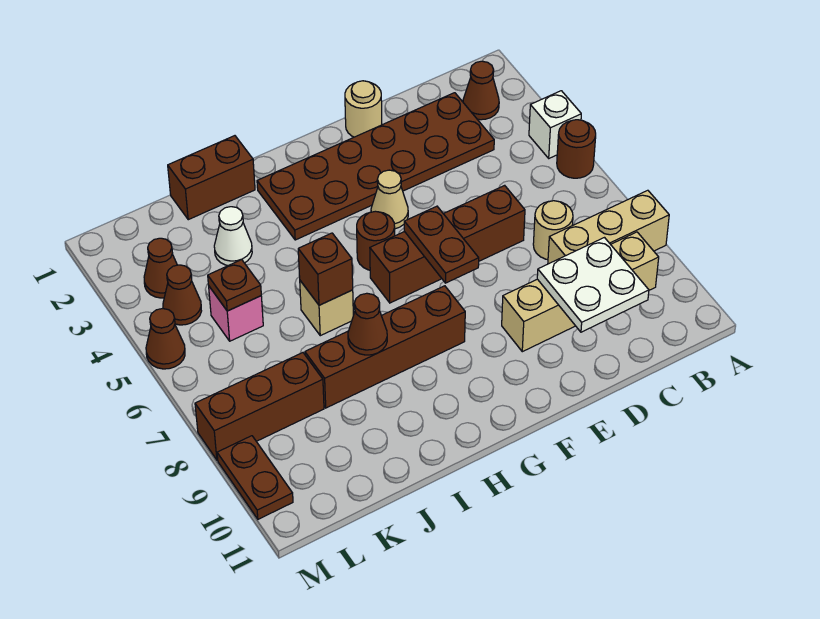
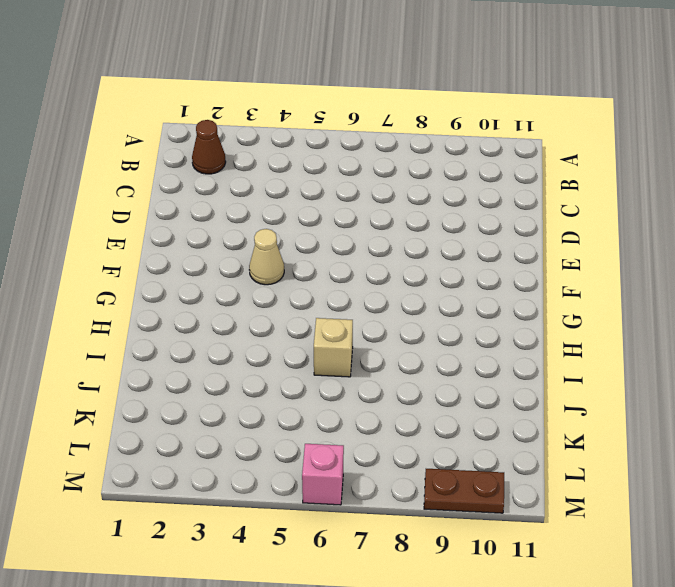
pink brick M6 level 1 -> pink brick K5 level 1
none -> white brick A4 level 1
none -> brown round brick A5 level 1
none -> tan brick A8:C8 level 1

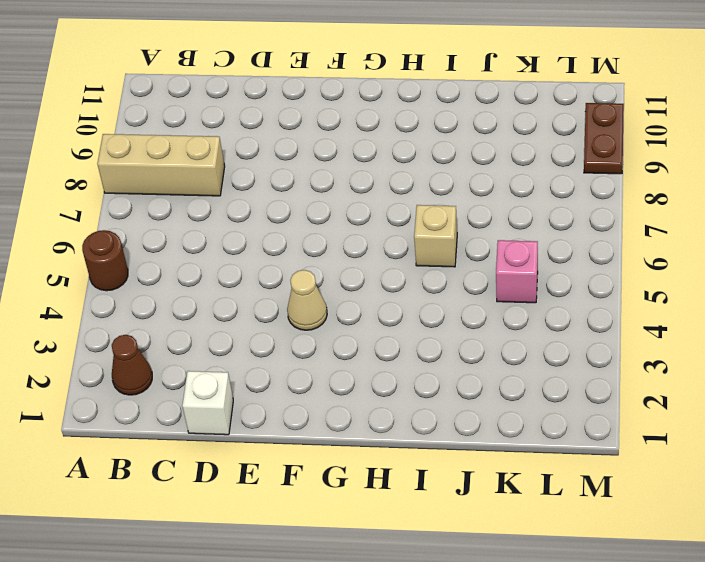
white brick D1 level 1 -> white brick A4 level 1
none -> tan brick B9:E9 level 1
none -> brown plate C2:H3 level 1
none -> tan round brick C7 level 1

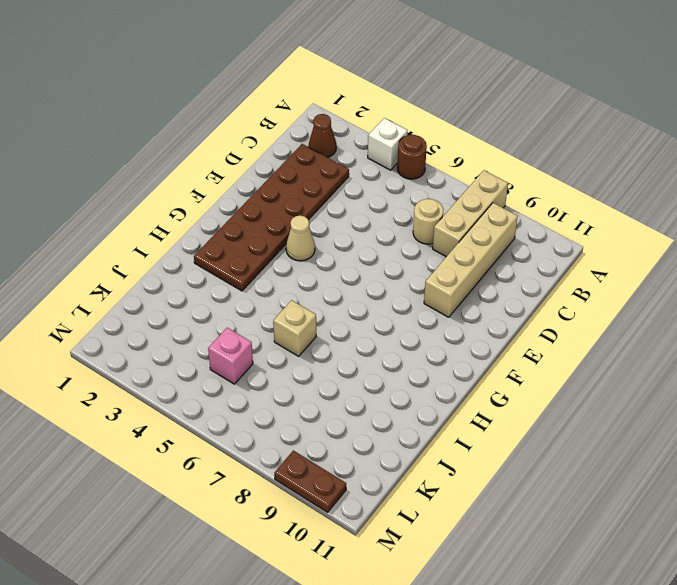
none -> brown brick D6:G6 level 1
none -> tan round brick E1 level 1
none -> brown round brick G5 level 1

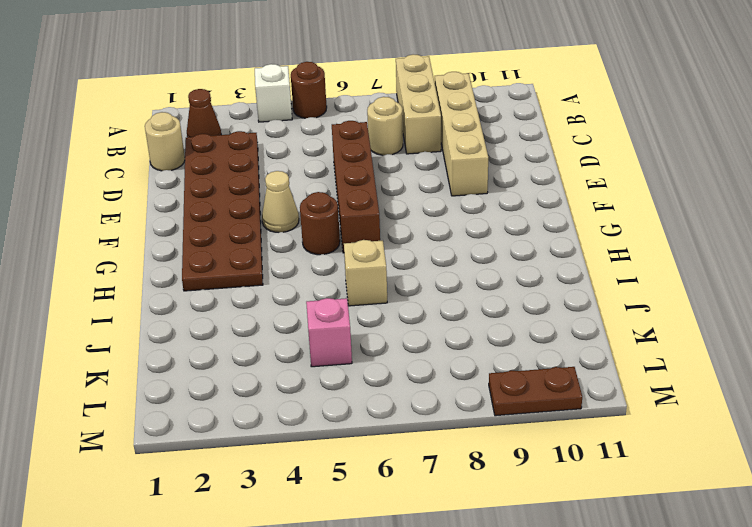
tan round brick C1 level 1 -> tan round brick E1 level 1
none -> brown brick G8:J8 level 1
none -> brown brick I1:J1 level 1
none -> white cone J3 level 1

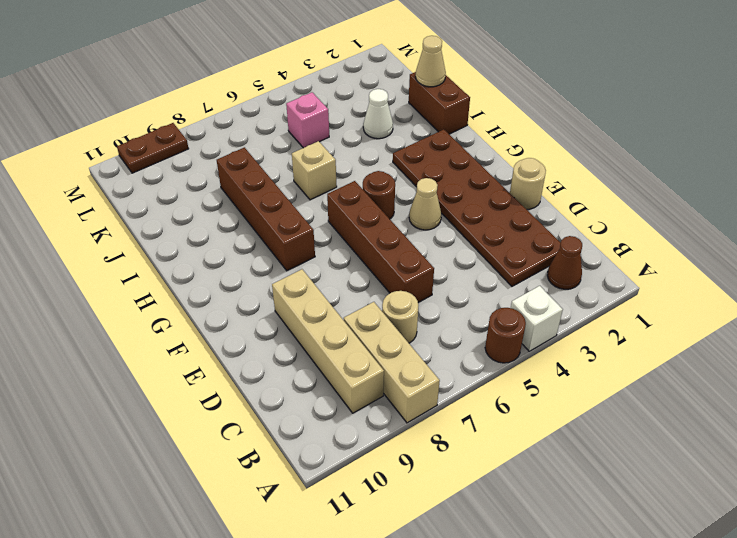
tan cone J1 level 2 -> none
none -> brown brick K8:M8 level 1
none -> brown cone L3 level 1
none -> brown cone L4 level 1

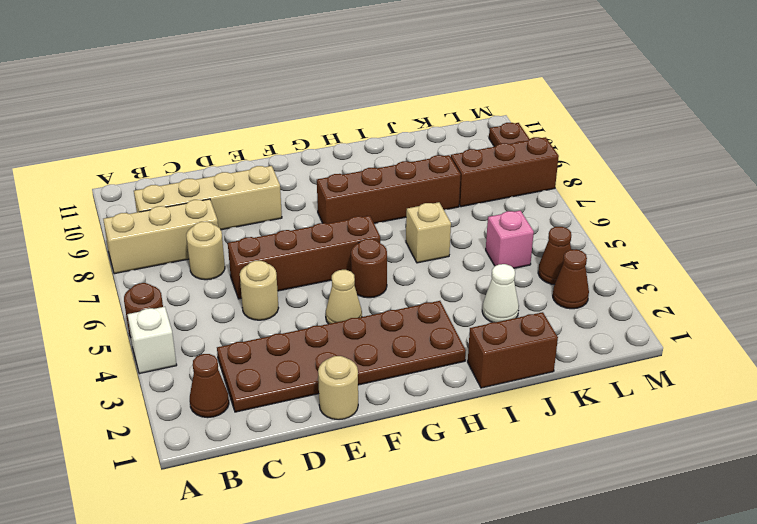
tan round brick D5 level 1 -> none
none -> brown cone M5 level 1
none -> white plate C9:D10 level 2
none -> brown plate F6:F7 level 2

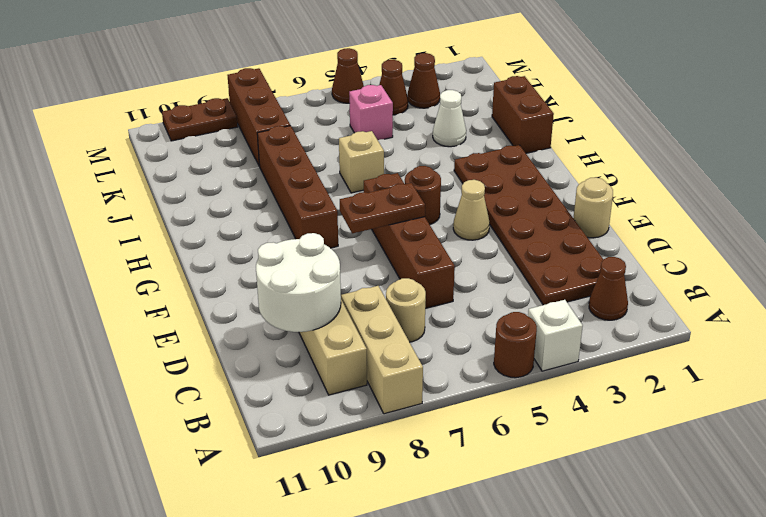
white round brick C9:D10 level 2 -> white plate C9:D10 level 2
none -> brown brick I6 level 2
none -> brown cone I8 level 2
none -> brown plate K5 level 2

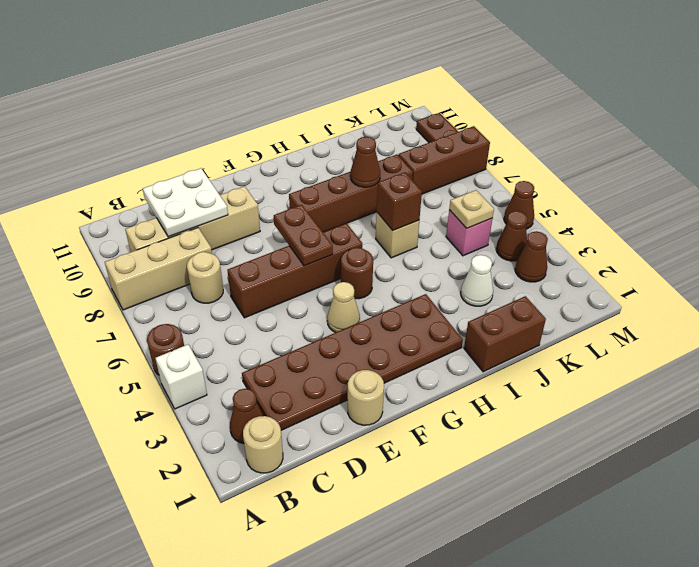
tan round brick B1 level 1 -> none
tan plate K5 level 2 -> brown plate K5 level 2

